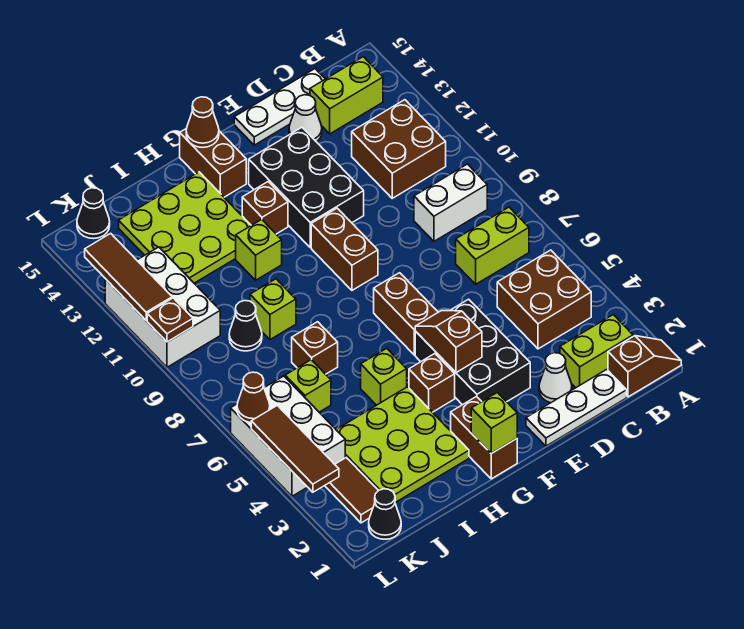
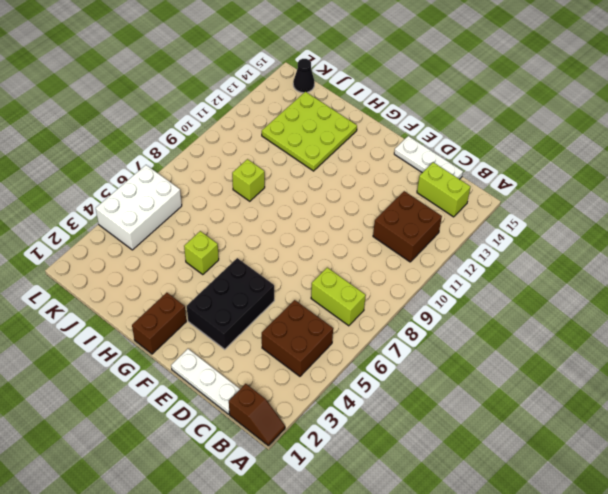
none -> lime brick B2:C2 level 1
none -> white brick B9:C9 level 1
none -> white cone D2 level 1
none -> white cone D14 level 1

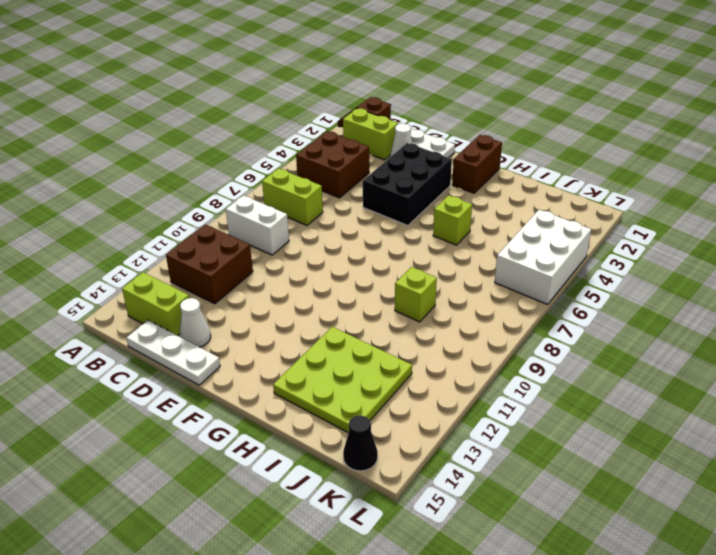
none -> black brick E11:F13 level 1
none -> brown brick F6:F7 level 1
none -> brown brick F9:F10 level 1
none -> brown brick G4 level 1

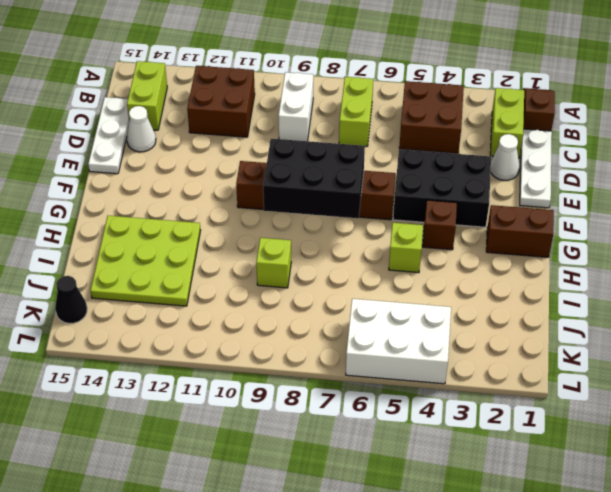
black brick F7:G9 level 2 -> black brick E11:F13 level 1
none -> brown brick G12 level 1
none -> brown brick G14:G15 level 1
none -> lime plate H2:J4 level 1
none -> lime brick H11 level 1

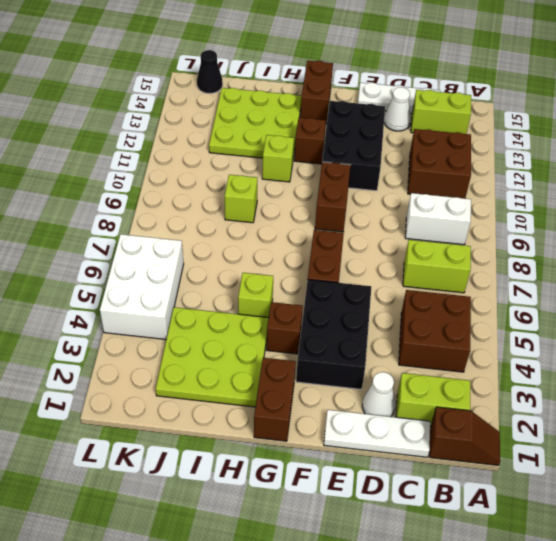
none -> brown brick I7 level 1
none -> lime brick J6 level 1
none -> black cone J9 level 1
none -> black cone K1 level 1

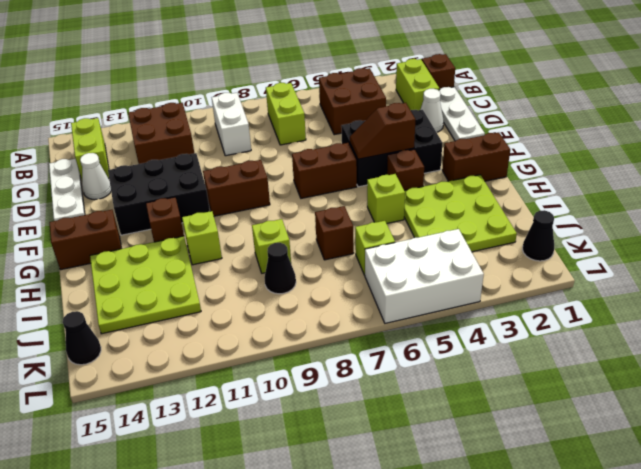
none -> brown tile K2:K3 level 1
none -> white brick K10:L12 level 1
none -> lime brick G1 level 2
none -> brown cone G15 level 2

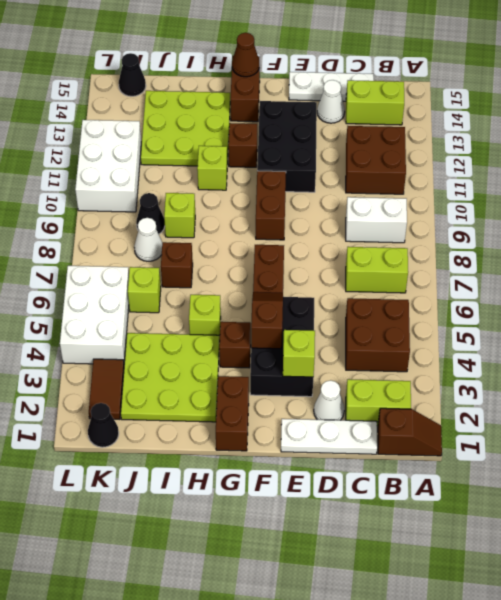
lime brick E3 level 2 -> lime brick G1 level 2
white cone J8 level 1 -> none
none -> brown tile L3:L5 level 2
none -> brown cone L6 level 2
none -> brown plate L10 level 2
none -> brown tile L11:L13 level 2

